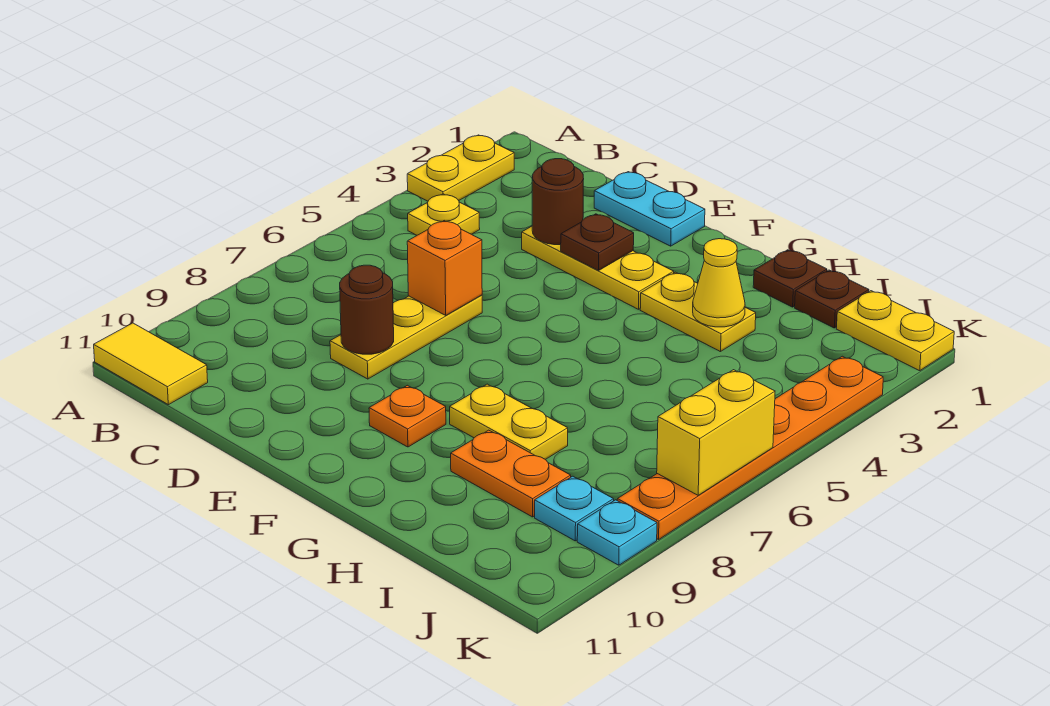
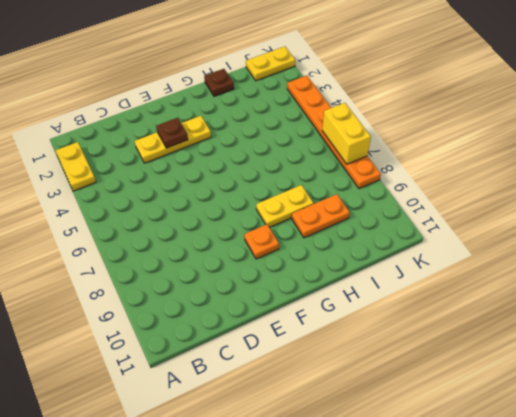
none -> yellow tile A11:B11 level 1
none -> yellow plate B4 level 1
none -> cyan plate D1:E1 level 1

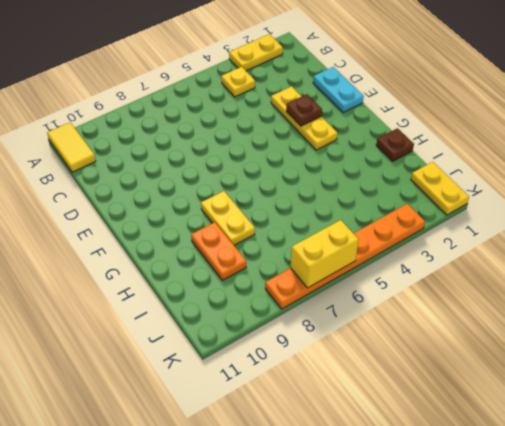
none -> yellow plate D6:D8 level 1
none -> orange plate F9 level 1
none -> yellow plate G3:H3 level 1

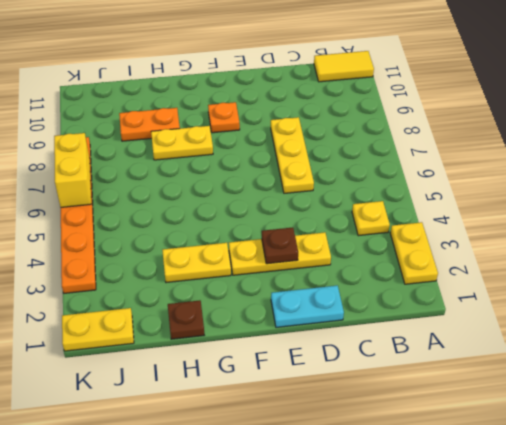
none -> brown plate I1 level 1
none -> cyan plate J9 level 1
none -> cyan plate K9 level 1

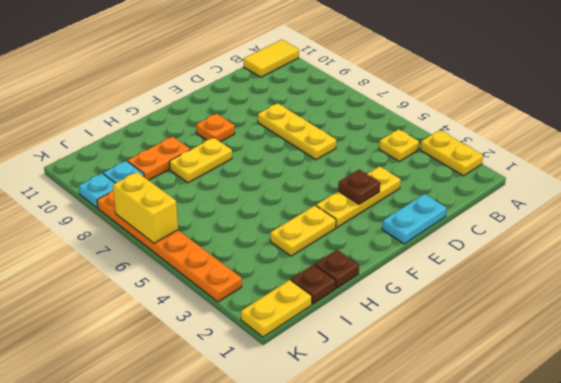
none -> brown round brick D3 level 2
none -> orange brick D6 level 2
none -> brown round brick D8 level 2

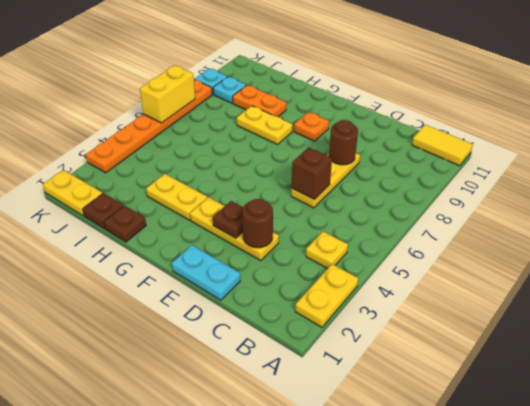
brown brick D6 level 2 -> orange brick D6 level 2
none -> yellow cone H3 level 2

